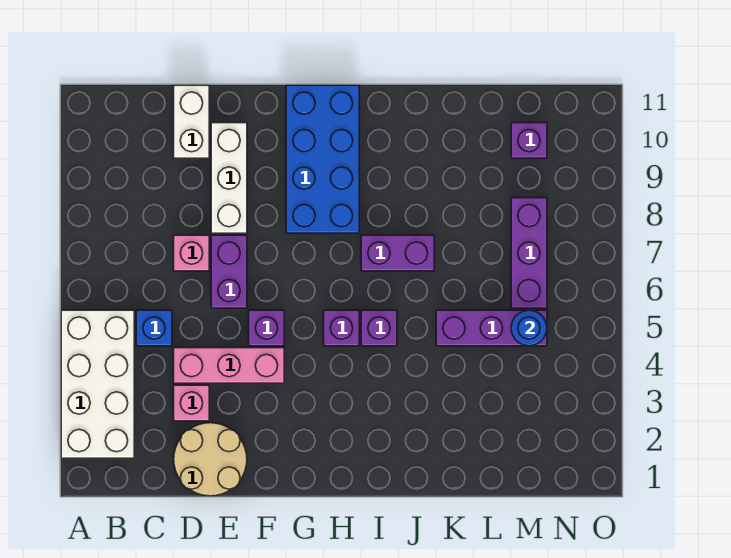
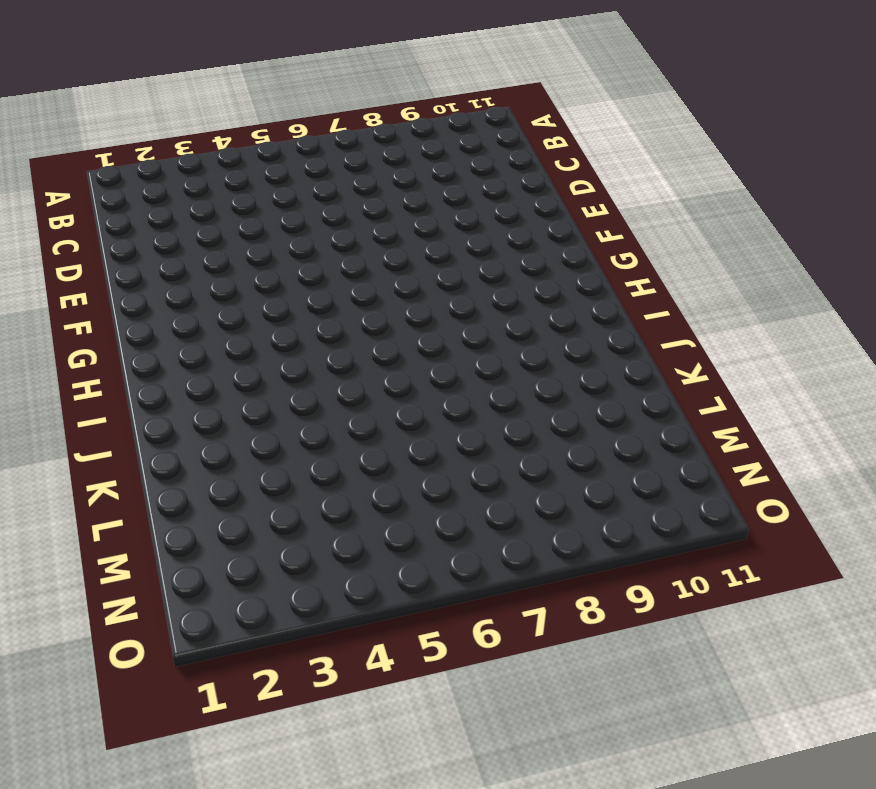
none -> white brick A2:B5 level 1
none -> blue brick C5 level 1
none -> tan round brick D1:E2 level 1

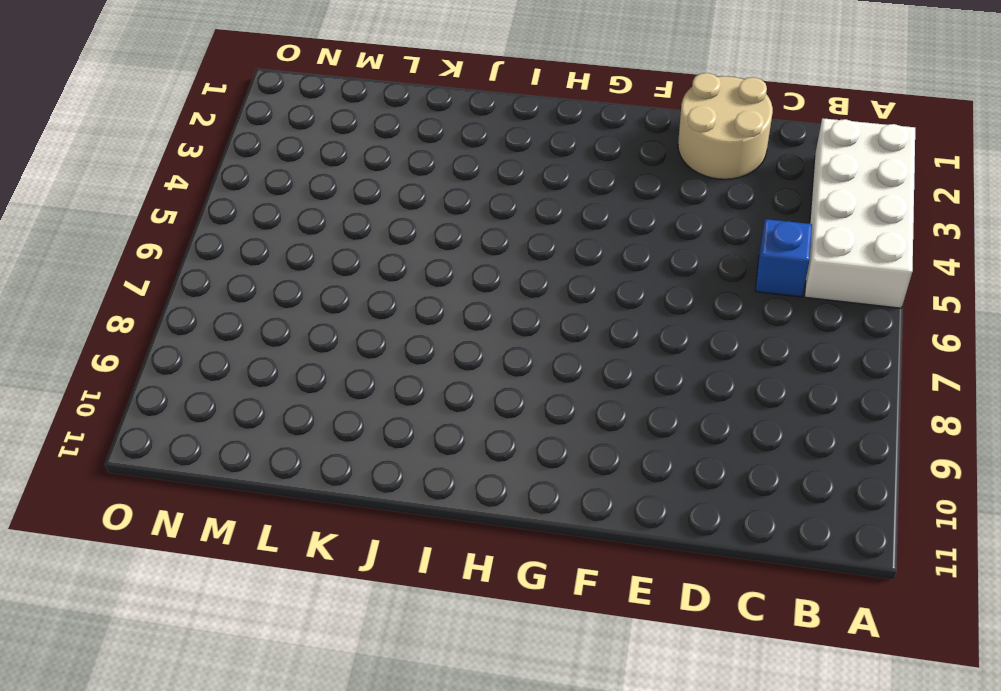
none -> pink brick D3 level 1
none -> pink brick D4:F4 level 1
none -> pink brick D7 level 1

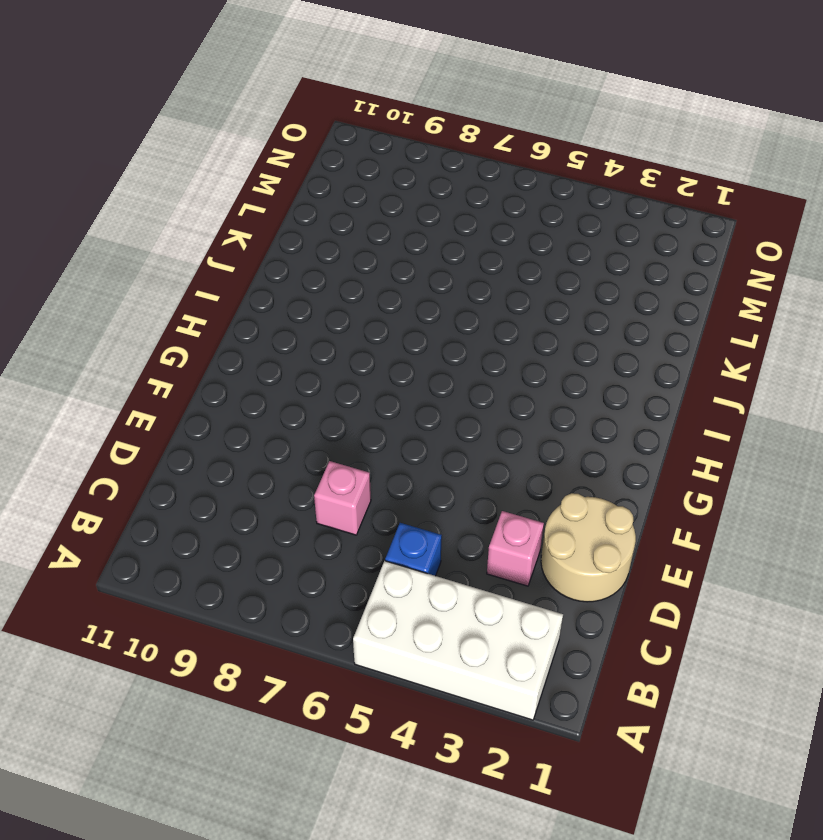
none -> pink brick D4:F4 level 1
none -> white brick D10:D11 level 1
none -> purple brick E6:E7 level 1

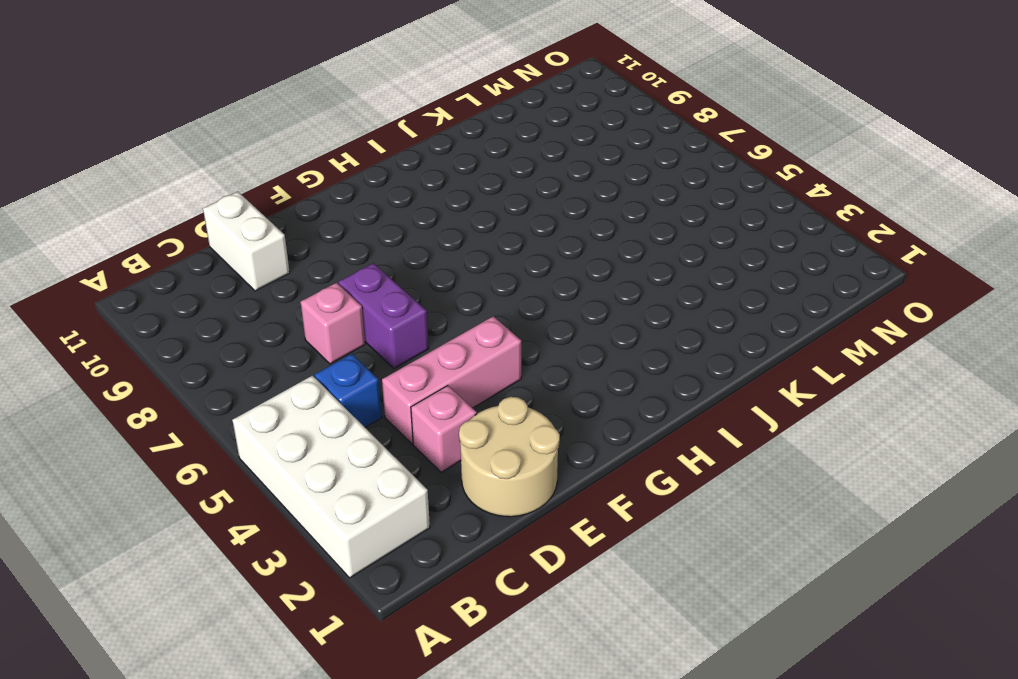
none -> white brick E8:E10 level 1
none -> purple brick F5 level 1
none -> blue brick G8:H11 level 1

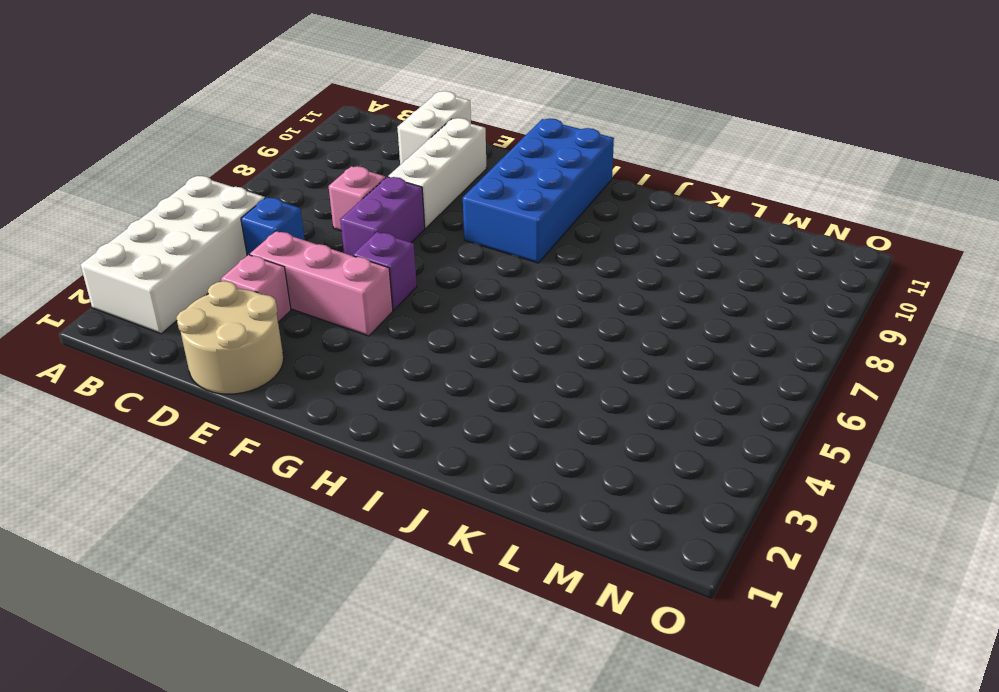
none -> purple brick H5 level 1
none -> purple brick I5 level 1
none -> purple brick I7:J7 level 1

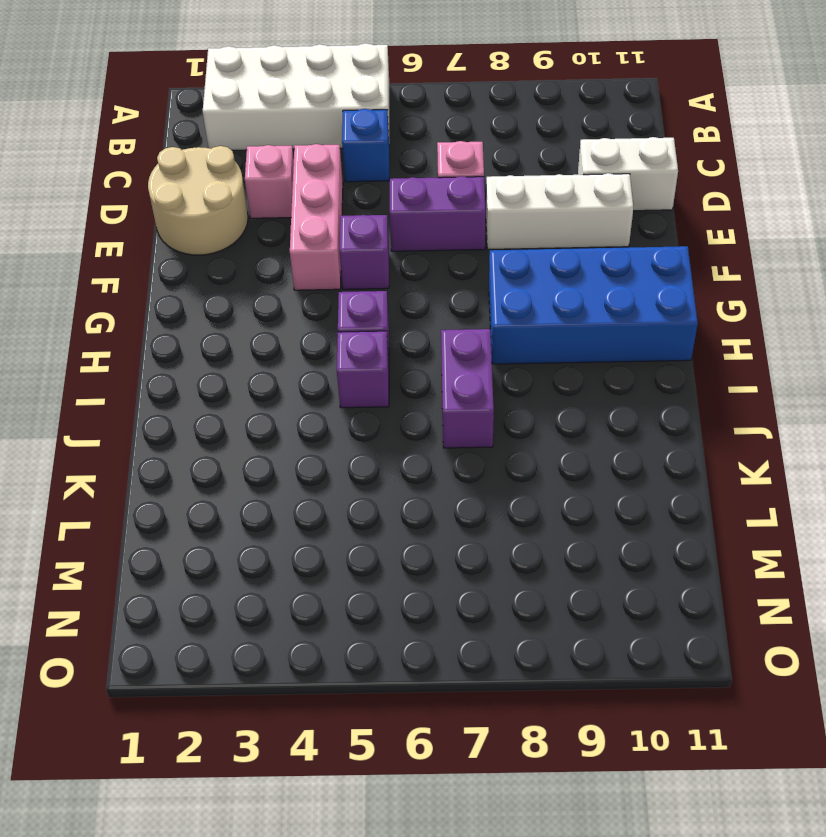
none -> purple brick K5:M5 level 1
none -> purple brick M6:M8 level 1
none -> purple brick M10 level 1

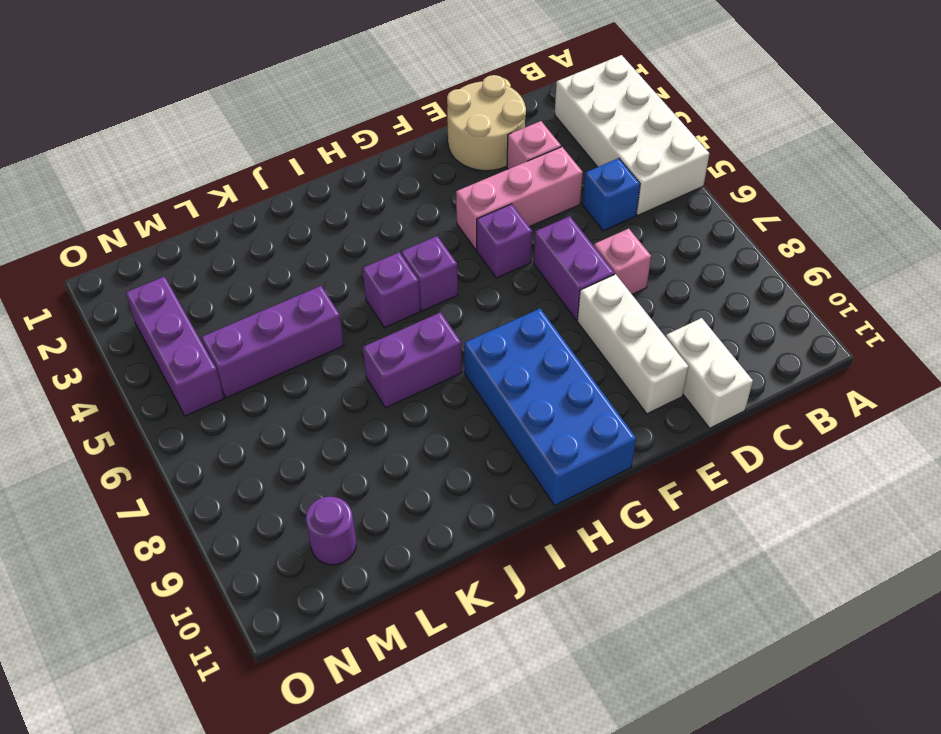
purple round brick M10 level 1 -> purple brick M10 level 1
purple brick N3:N5 level 1 -> purple brick M6:M8 level 1
none -> blue round brick M5 level 2

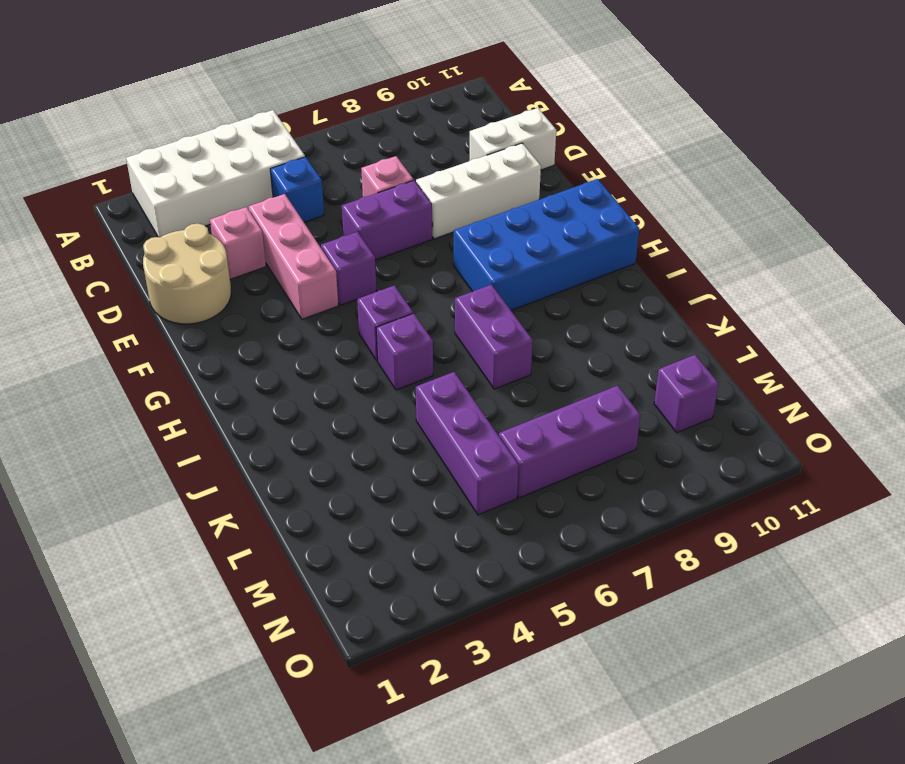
none -> blue round brick M5 level 2

